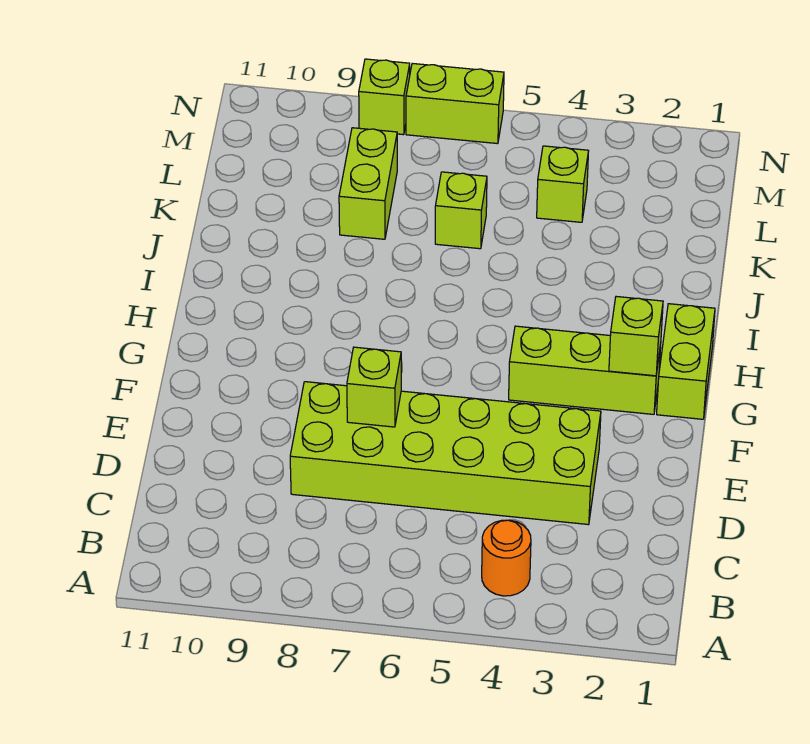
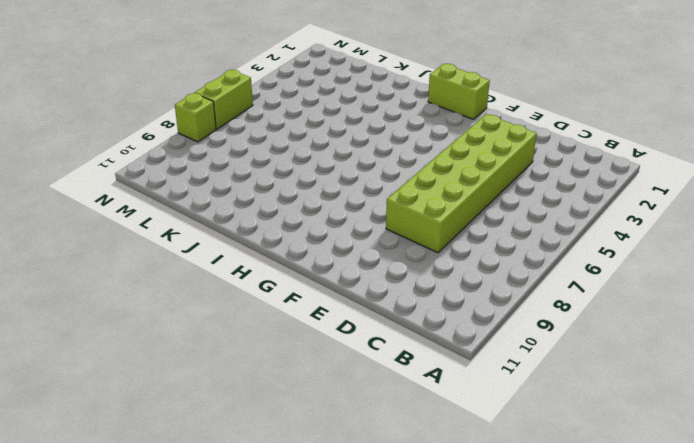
none -> orange round brick B4 level 1
none -> lime brick G2:G4 level 1

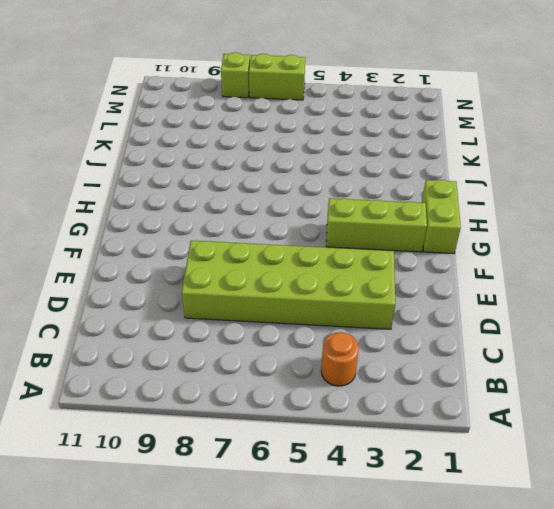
none -> lime brick K6 level 1
none -> lime brick K8:L8 level 1

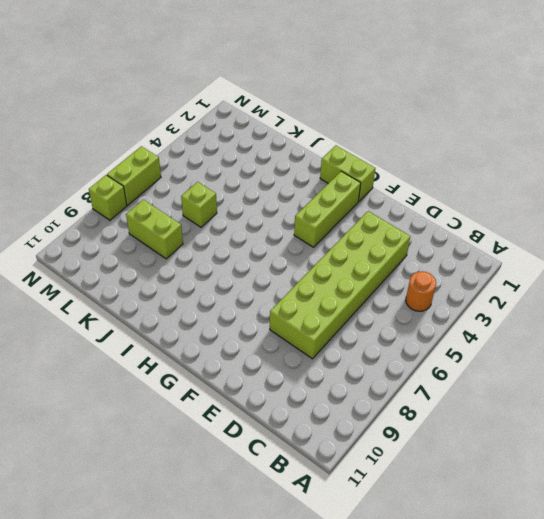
none -> lime brick L4 level 1
none -> lime brick E7 level 2

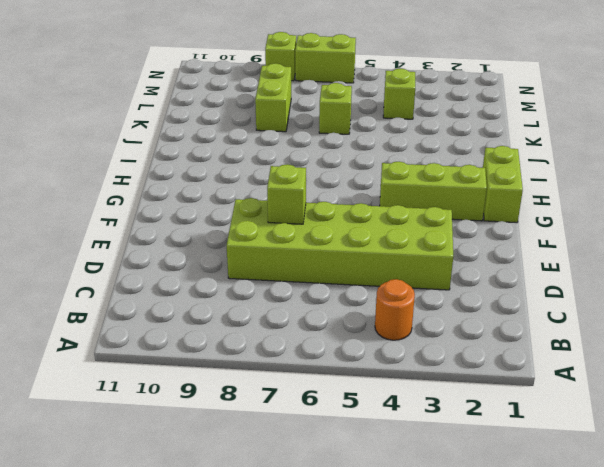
none -> lime brick G2 level 2

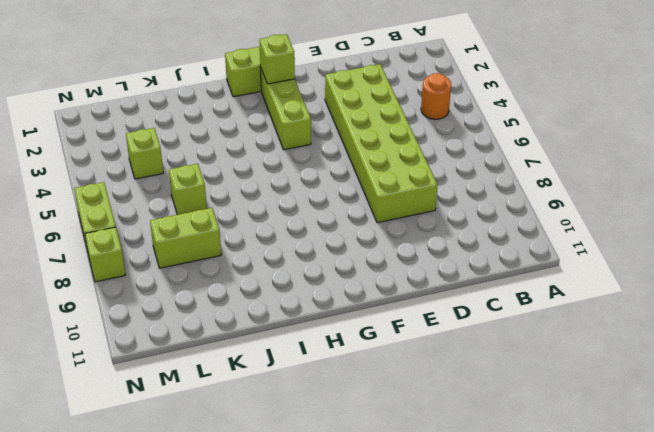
none -> lime brick E7 level 2

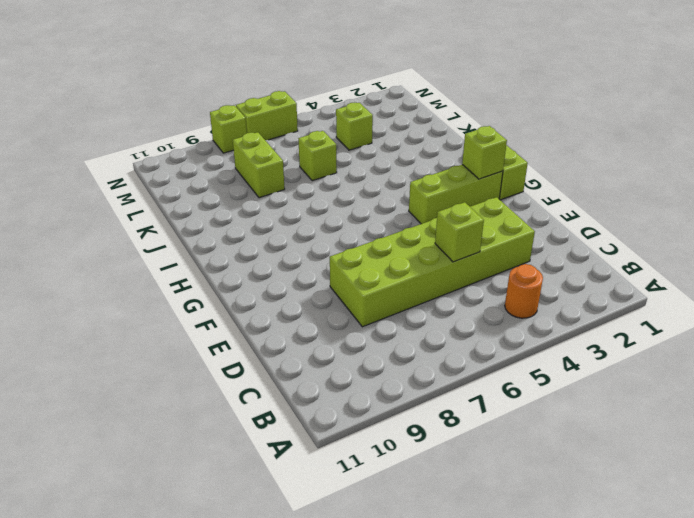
lime brick D5 level 2 -> lime brick E7 level 2

